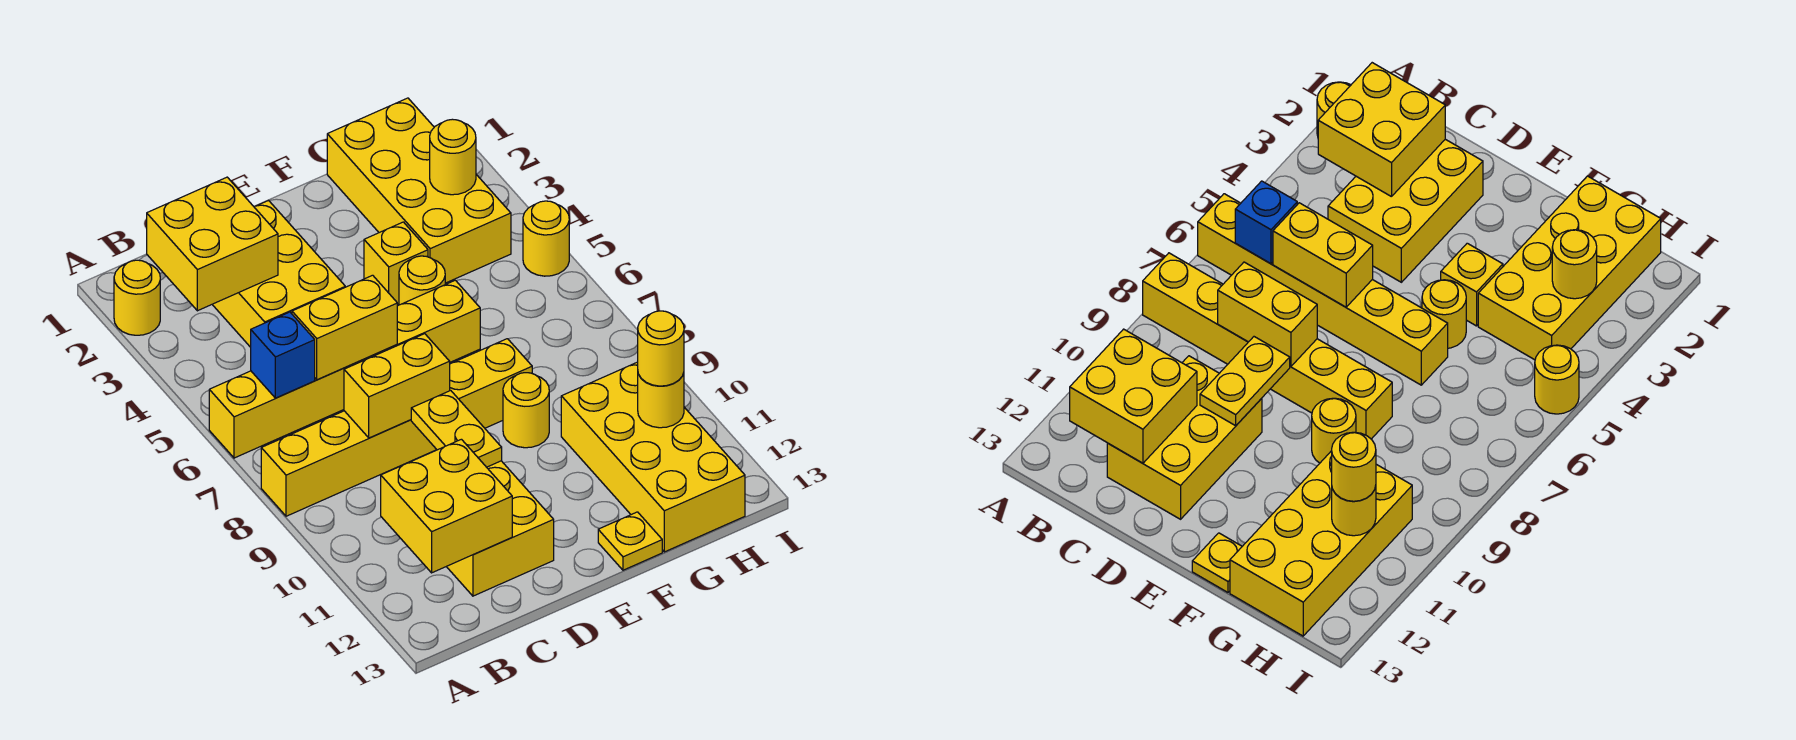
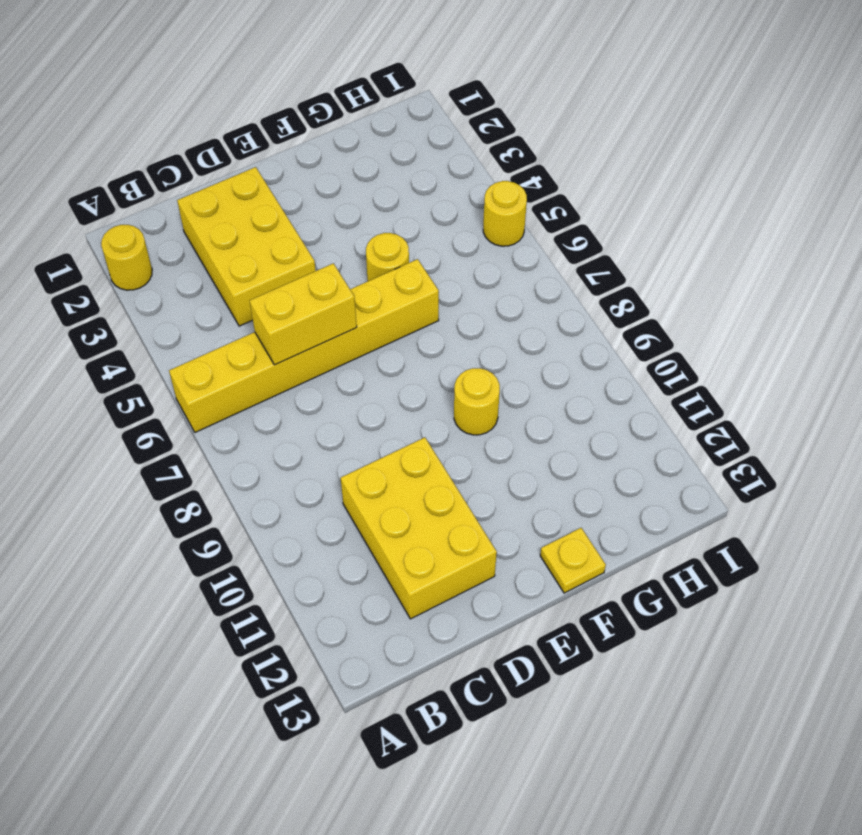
none -> yellow brick A8:F8 level 1
none -> yellow brick F4 level 1
none -> yellow brick G1:H4 level 1

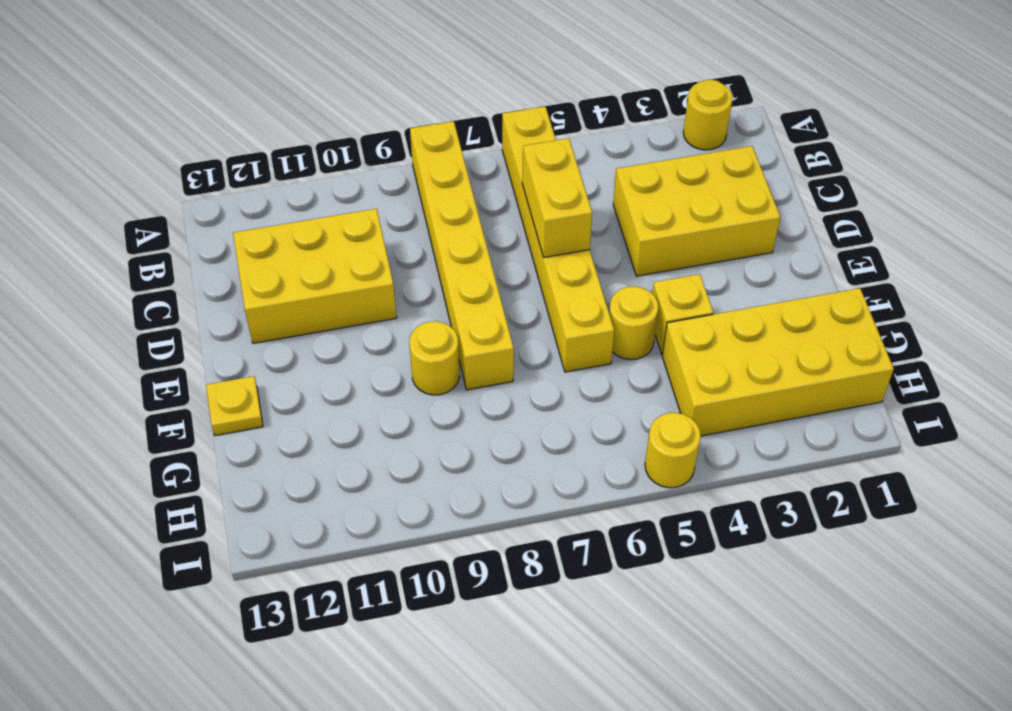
none -> yellow brick G10:H13 level 1
none -> yellow brick B2:C3 level 2
none -> blue brick B6 level 2

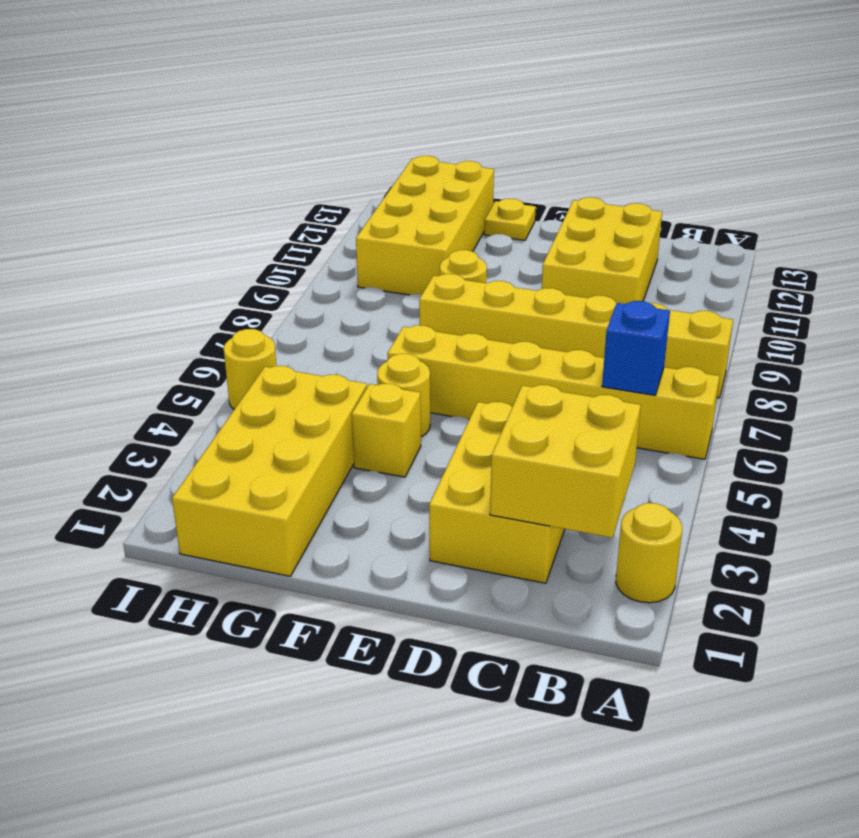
none -> yellow brick B11:C12 level 2
none -> yellow brick C6:D6 level 2
none -> yellow brick C8:D8 level 2

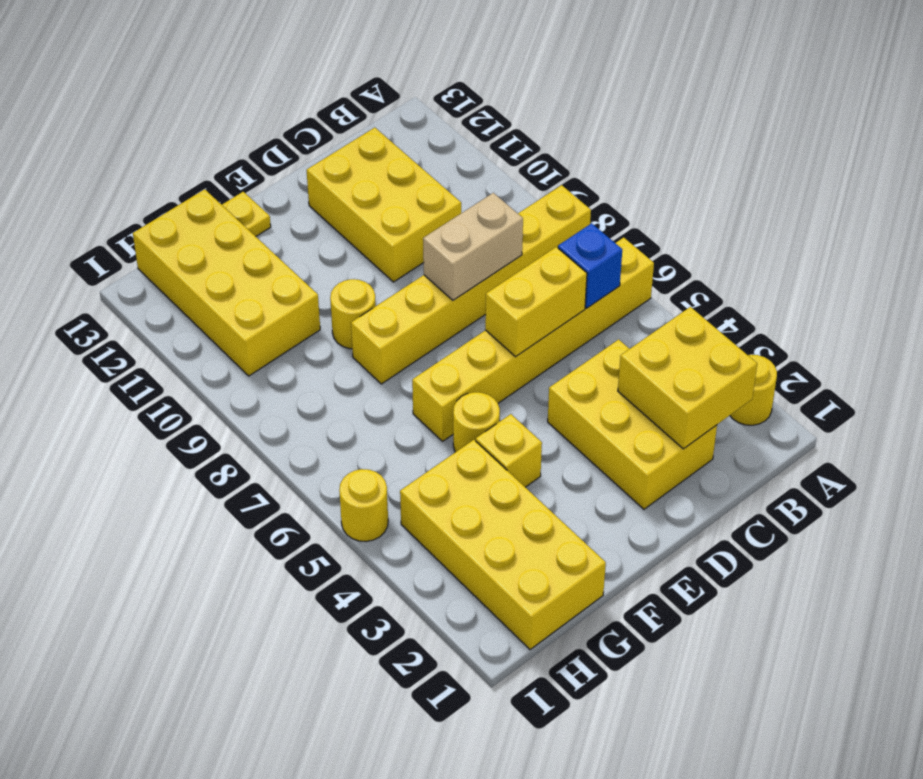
tan brick C8:D8 level 2 -> yellow brick C8:D8 level 2
none -> yellow brick B11:C12 level 2
none -> yellow plate D9:D10 level 2
none -> yellow round brick H3 level 2

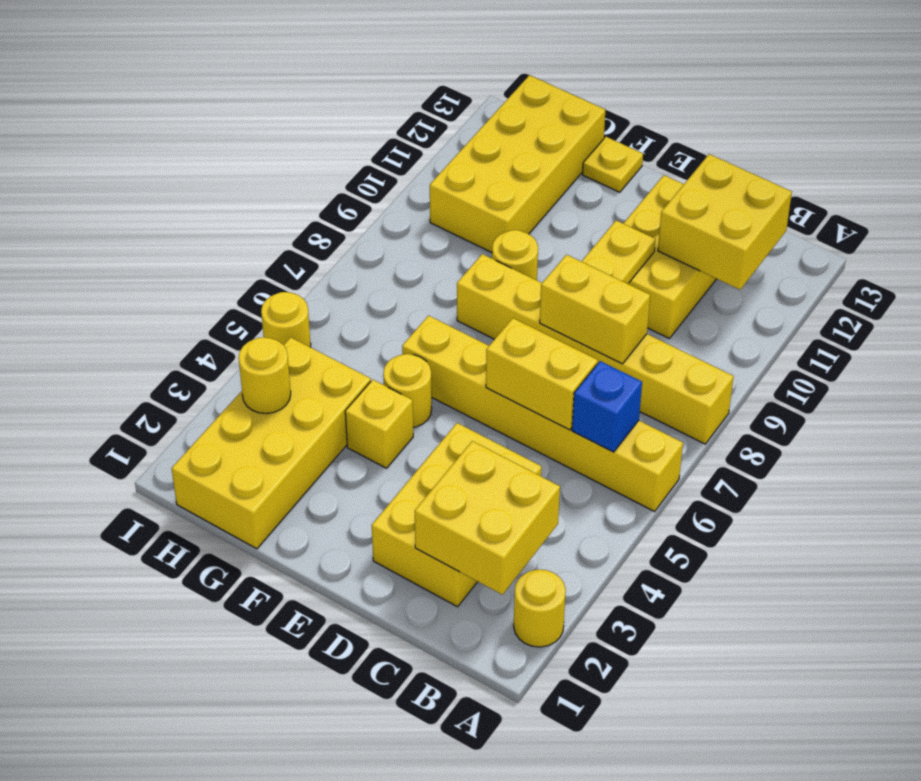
none -> yellow round brick H11 level 2
none -> yellow round brick H11 level 3

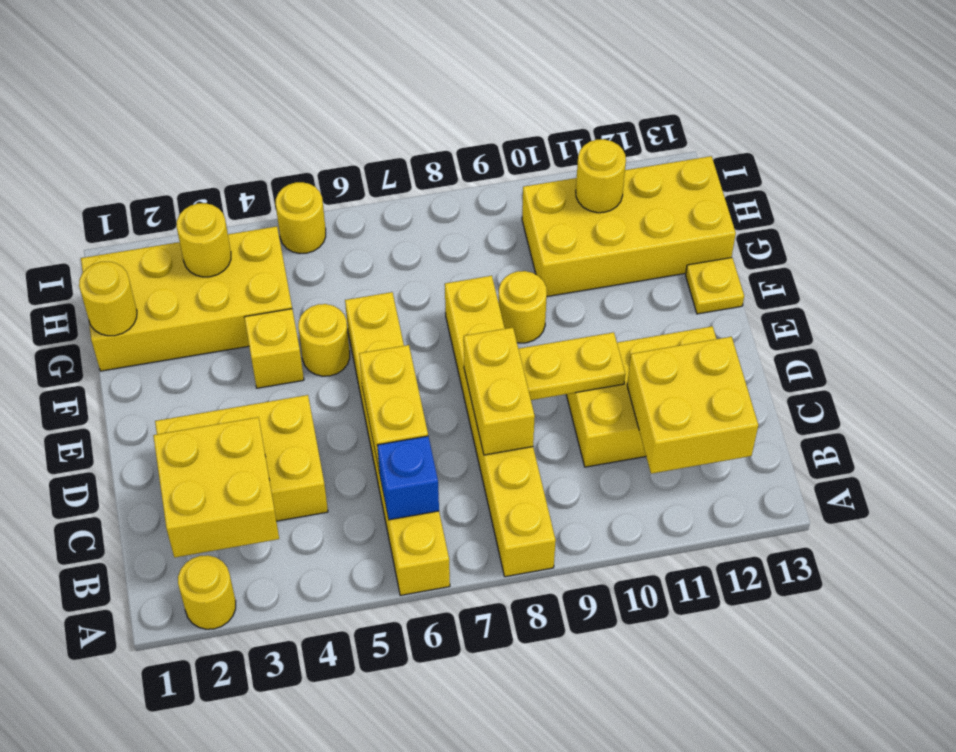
yellow round brick G1 level 2 -> yellow round brick H11 level 3

